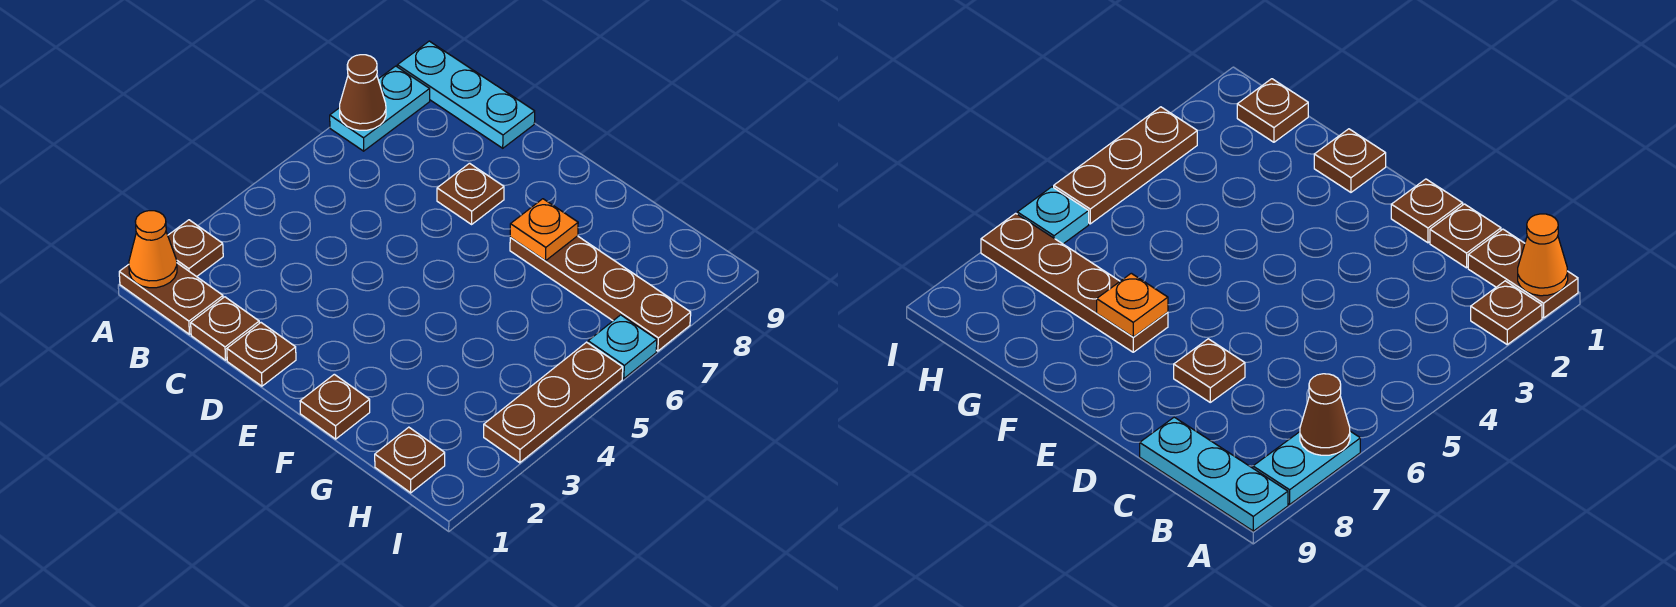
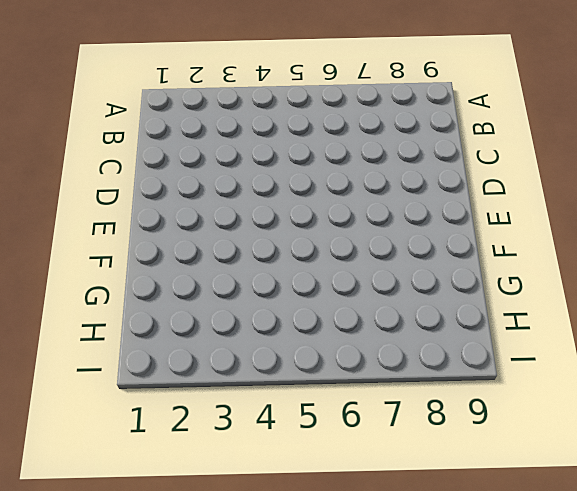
none -> brown plate A1:B1 level 1
none -> brown plate A2 level 1
none -> cyan plate A7:A8 level 1

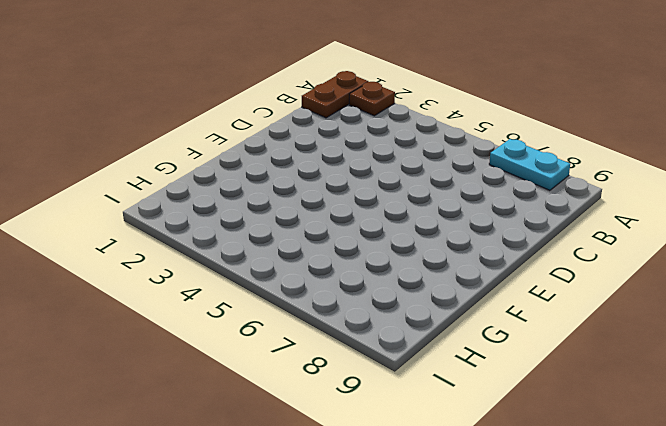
none -> cyan plate A9:C9 level 1
none -> brown plate C1 level 1
none -> brown plate D1 level 1

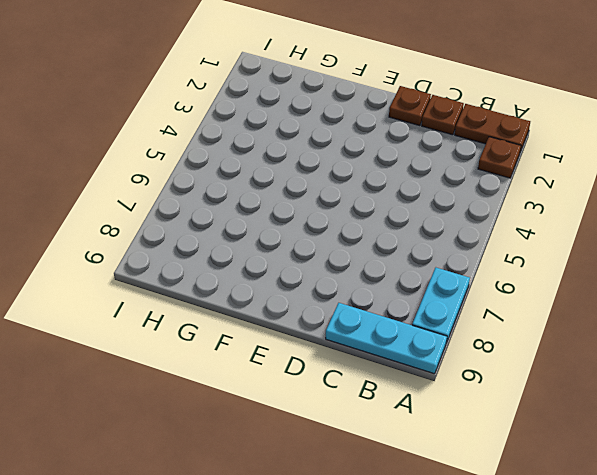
none -> brown plate D7 level 1
none -> brown plate F1 level 1
none -> brown plate F7:I7 level 1

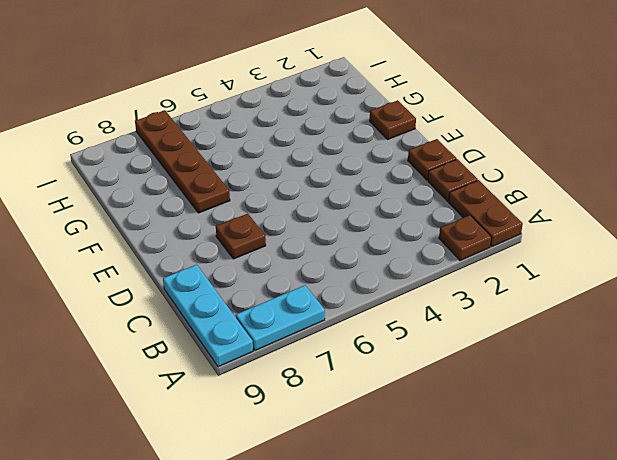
none -> brown plate H1 level 1
none -> brown plate I3:I5 level 1
none -> cyan plate I6 level 1

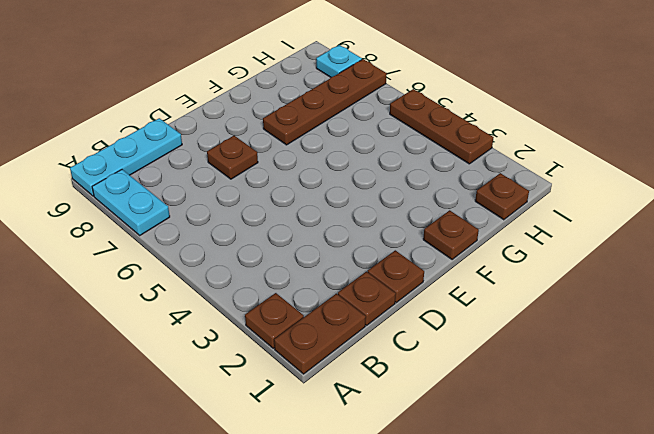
cyan plate I8 level 1 -> cyan plate I6 level 1
none -> orange cone A1 level 2
none -> brown cone A7 level 2
none -> orange plate F7 level 2

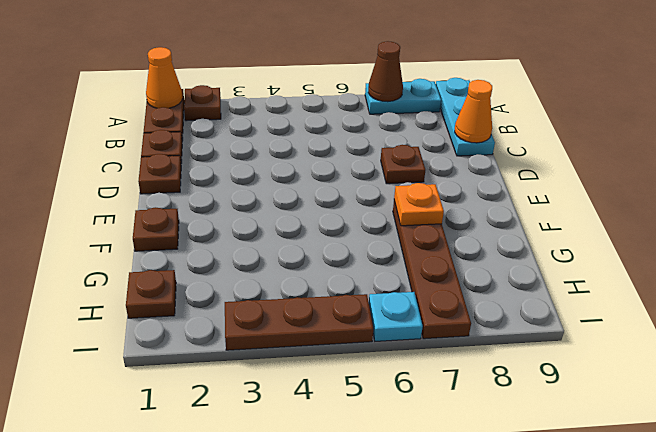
orange cone C9 level 2 -> none

